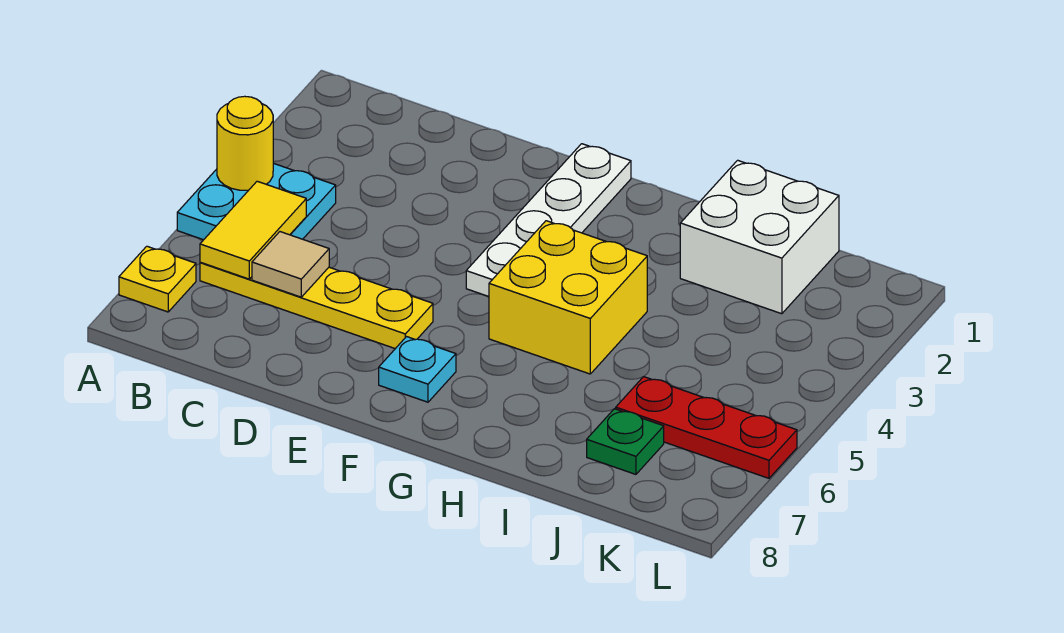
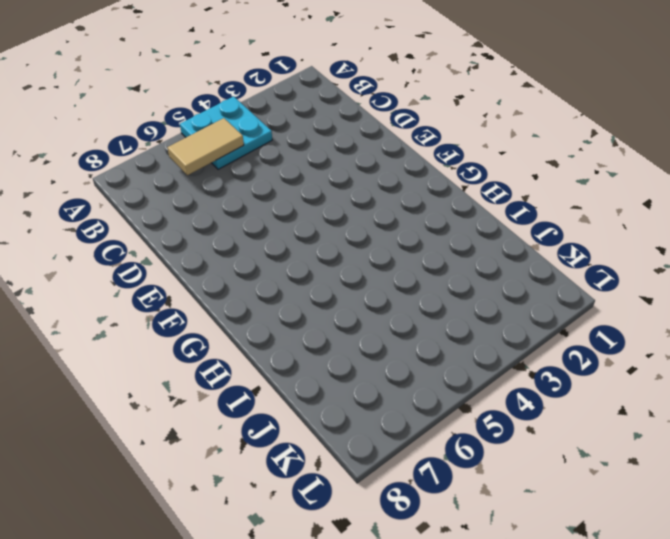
tan tile B5:B6 level 2 -> yellow tile B5:B6 level 2
none -> yellow plate A7 level 1
none -> yellow plate B6:E6 level 1
none -> white plate F1:F4 level 1

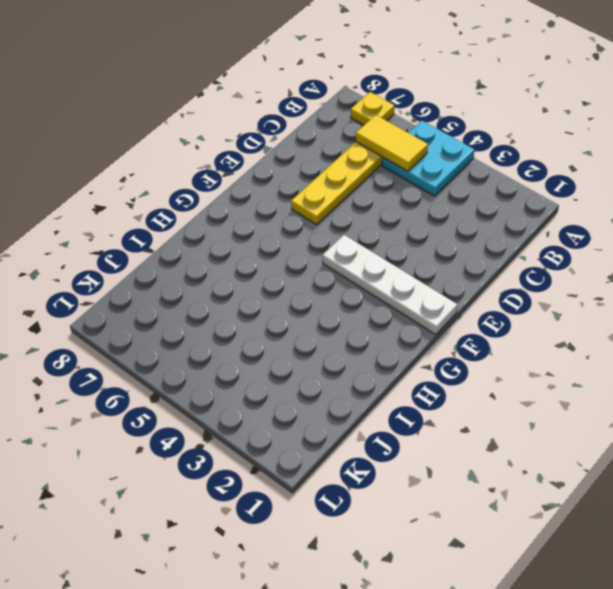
none -> cyan plate F7 level 1
none -> yellow brick G4:H5 level 1
none -> white brick I1:J2 level 1

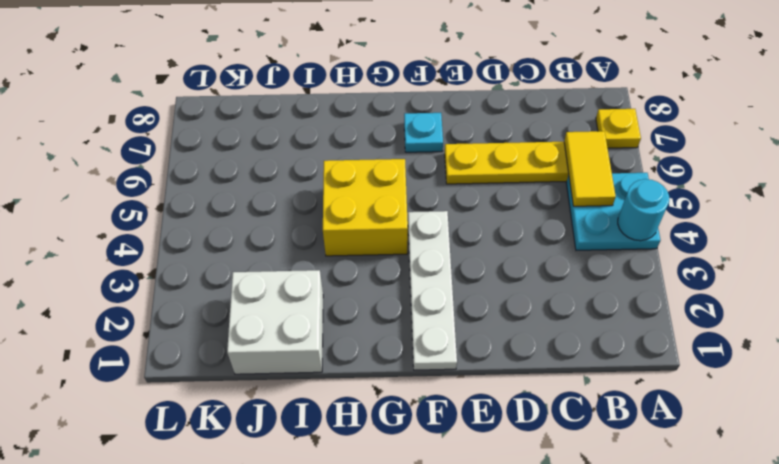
cyan round brick A4 level 2 -> yellow round brick A4 level 2
none -> red plate J6:L6 level 1
none -> green plate J7 level 1
none -> tan tile C6 level 2

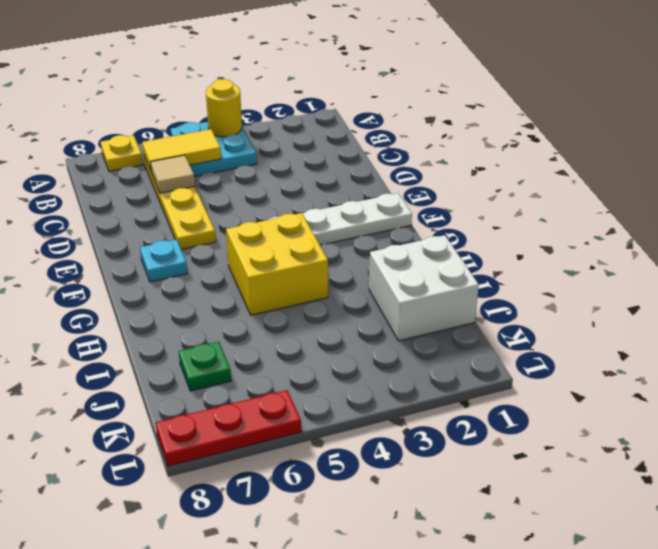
red plate L6:L8 level 1 -> red plate J6:L6 level 1

